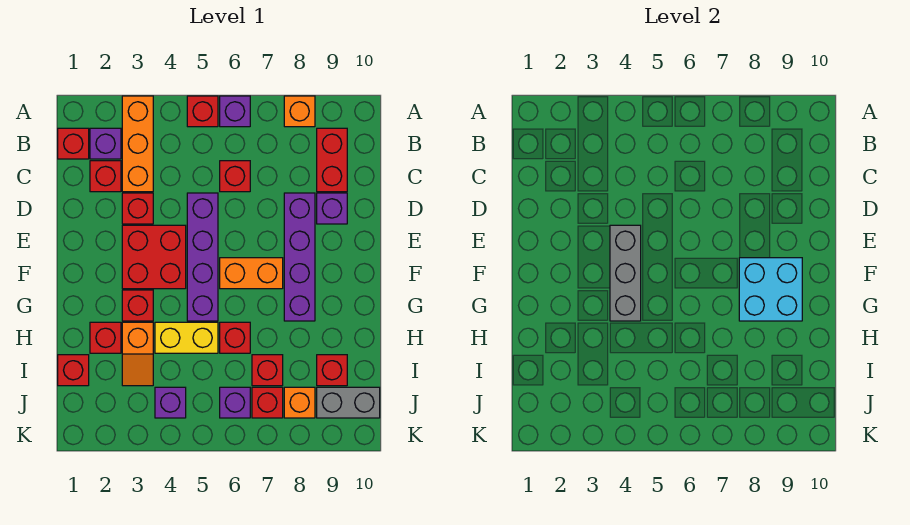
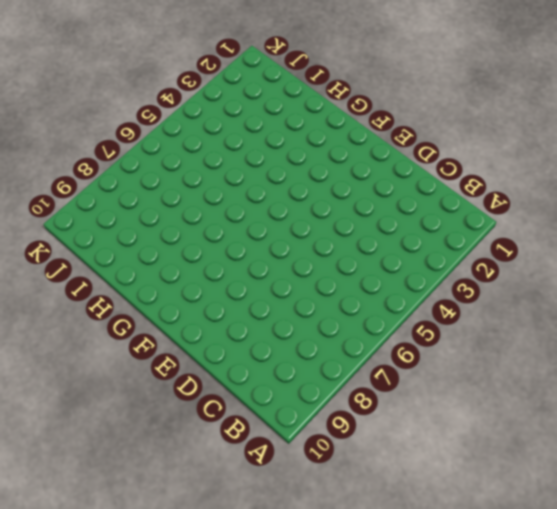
none -> orange brick A3:C3 level 1
none -> red brick A5 level 1
none -> purple brick A6 level 1
none -> orange brick A8 level 1

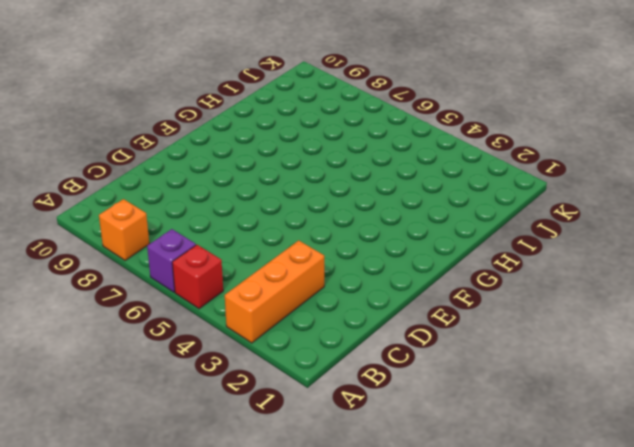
none -> red brick B1 level 1
none -> purple brick B2 level 1
none -> red brick B9:C9 level 1
none -> red brick C2 level 1

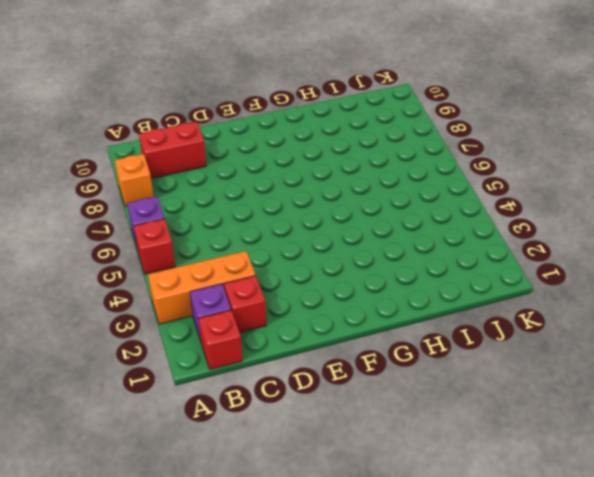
none -> red brick C6 level 1
none -> red brick D3 level 1
none -> purple brick D5:G5 level 1
none -> purple brick D8:G8 level 1

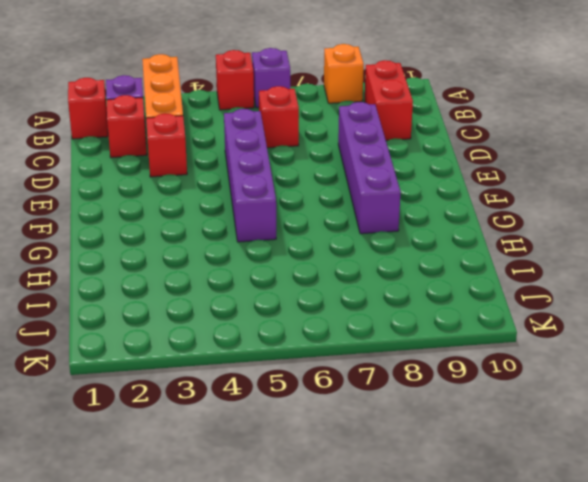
none -> purple brick D9 level 1
none -> red brick E3:F4 level 1
none -> orange brick F6:F7 level 1
none -> red brick G3 level 1

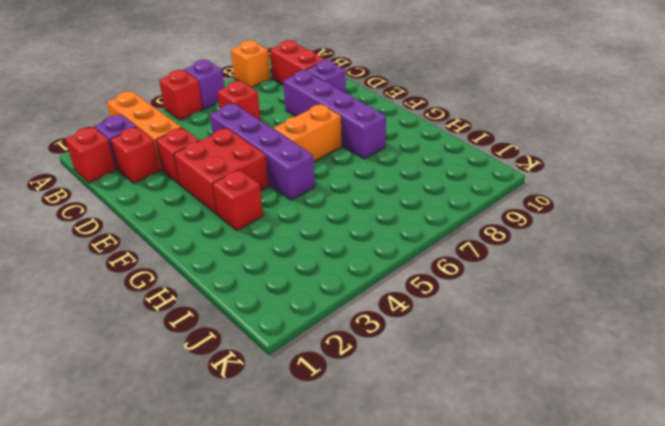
none -> red brick H2 level 1
none -> orange slope H3:I3 level 1 top H
none -> yellow brick H4:H5 level 1
none -> red brick H6 level 1

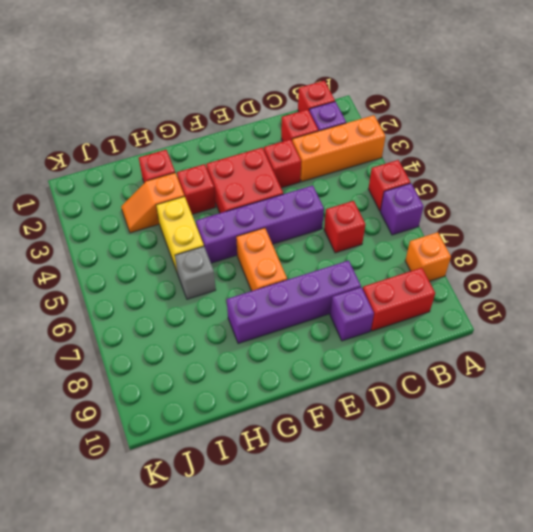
grey brick H6 level 1 -> red brick H6 level 1
none -> red brick I1 level 1
none -> red brick I7 level 1
none -> red brick I9 level 1
none -> purple brick J4 level 1

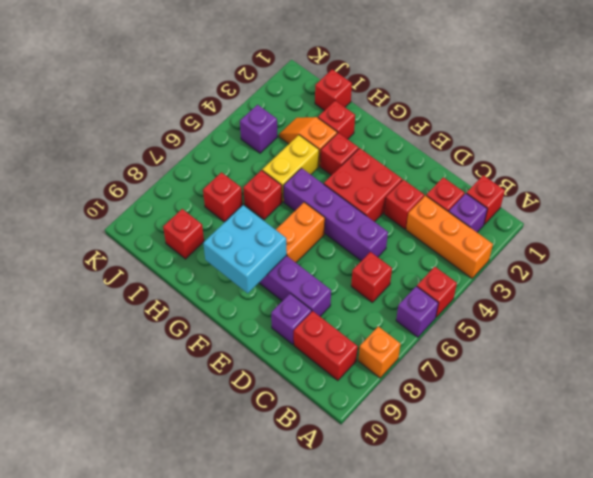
none -> purple brick J6 level 1
none -> red brick J7 level 1
none -> orange brick J8 level 1
none -> grey brick J9:J10 level 1

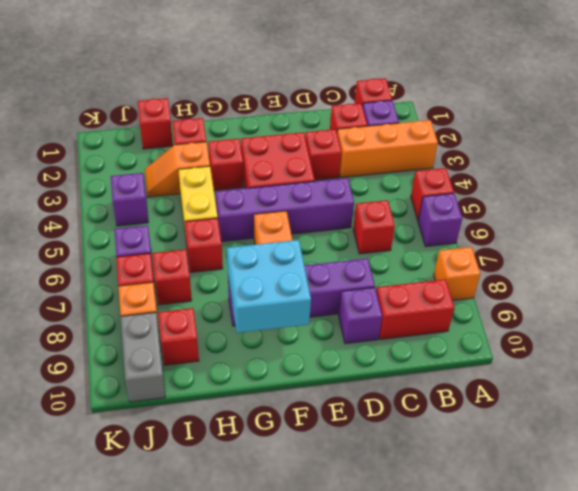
none -> grey brick E4:G4 level 2

